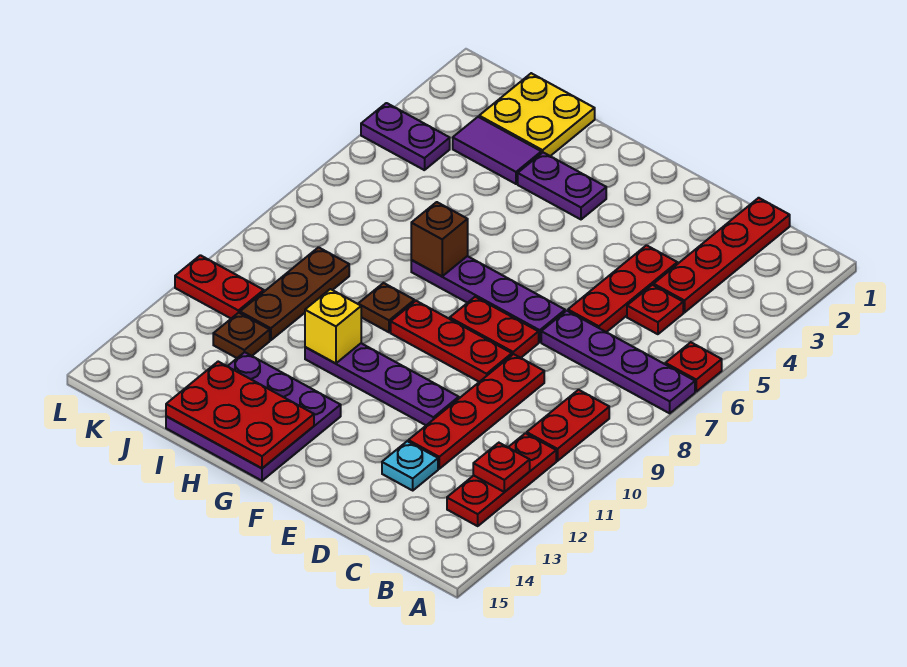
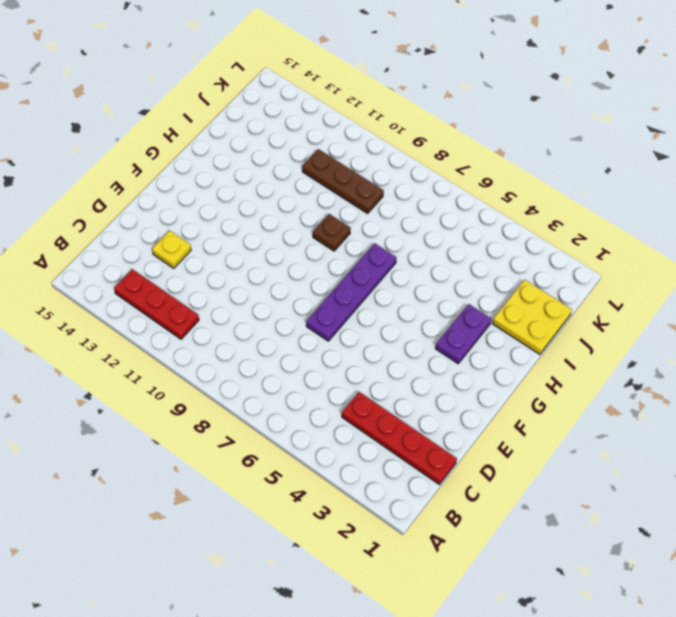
yellow plate D13 level 1 -> cyan plate D13 level 1
none -> red plate A6 level 1
none -> purple plate A7:D7 level 1
none -> red plate B9:B10 level 1

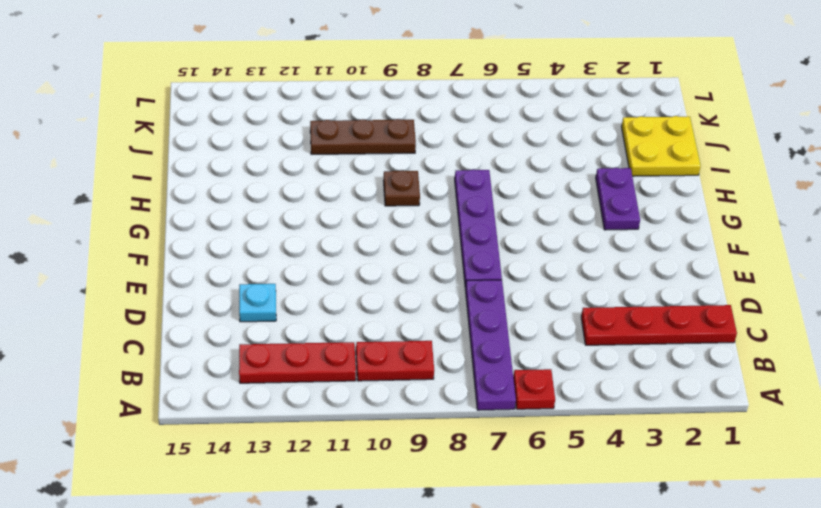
none -> red plate C5 level 1
none -> red plate D4:D6 level 1
none -> red plate D9:D12 level 1

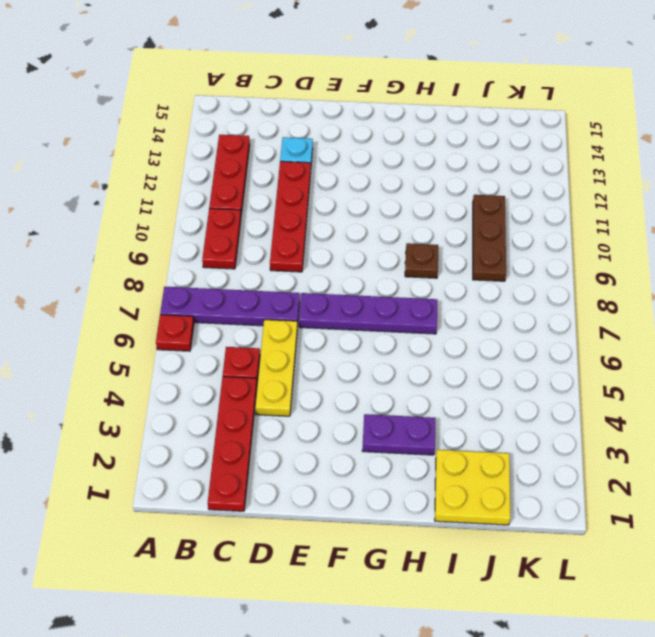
yellow plate D4:D6 level 1 -> red plate D4:D6 level 1
none -> red plate E8:F8 level 1
none -> red plate E9:G9 level 1
none -> purple plate E11:H11 level 1

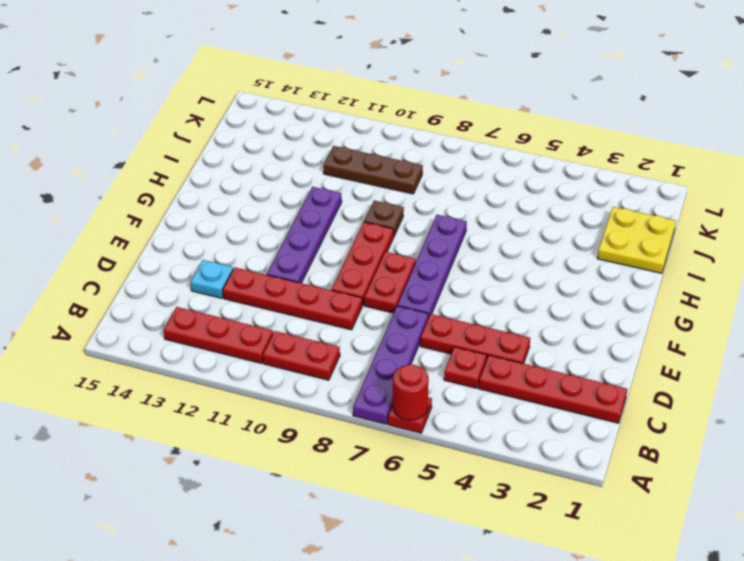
red round brick A6 level 2 -> none
none -> purple plate G3:H3 level 1
none -> purple plate G13:I15 level 1
none -> purple tile I3:J3 level 1

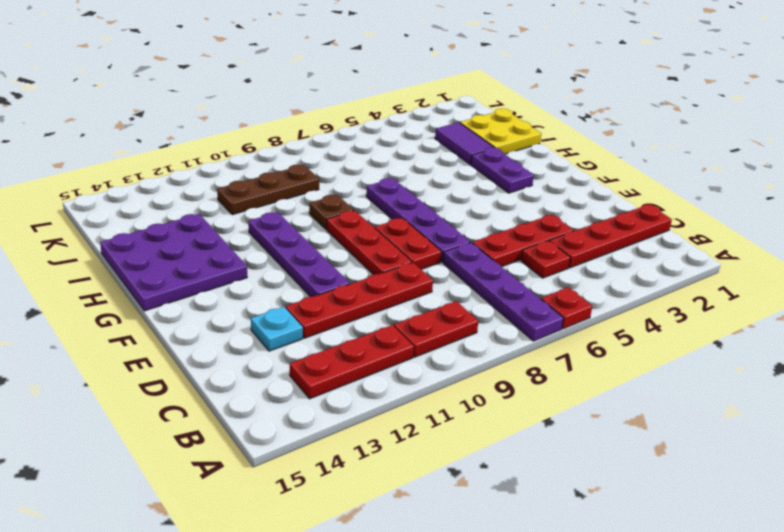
none -> brown plate J12 level 1
none -> purple plate K4:L4 level 1
none -> red plate K11:L11 level 1

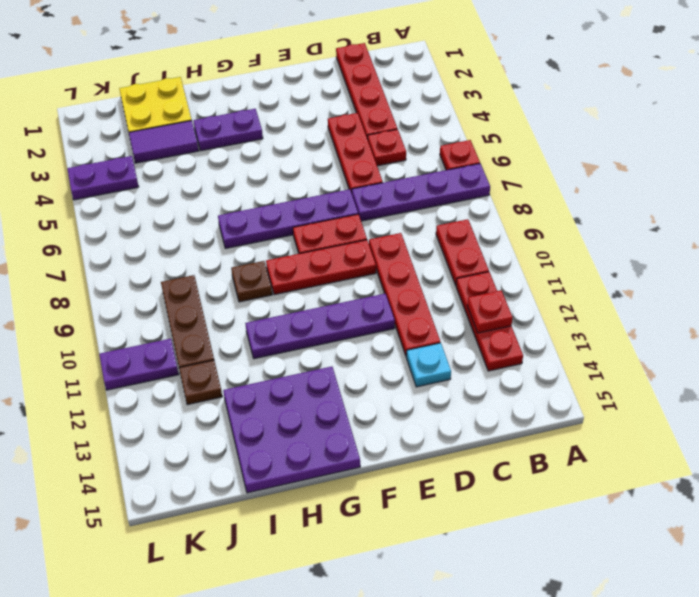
purple plate K11:L11 level 1 -> red plate K11:L11 level 1
none -> red plate G14:I15 level 2
none -> brown brick H7 level 2
none -> yellow brick H11 level 2

